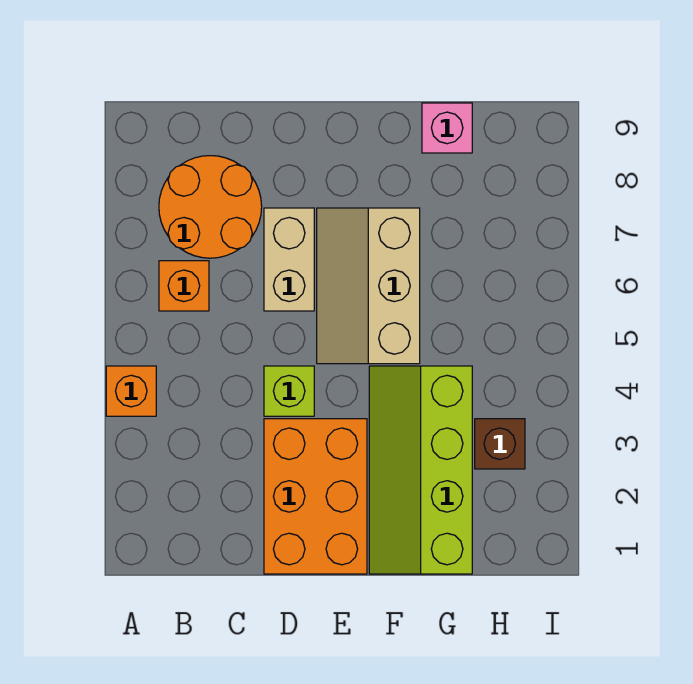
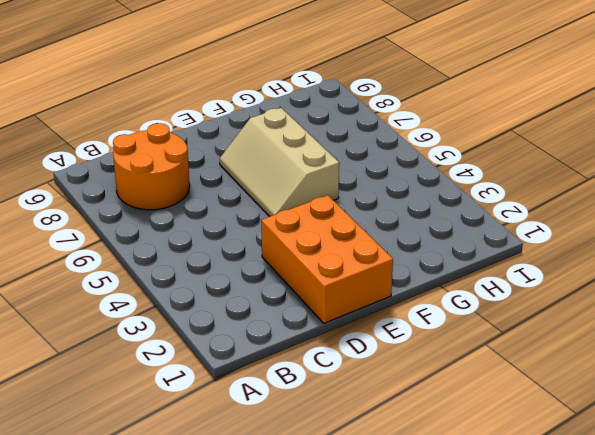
none -> orange brick A4 level 1
none -> orange brick B6 level 1

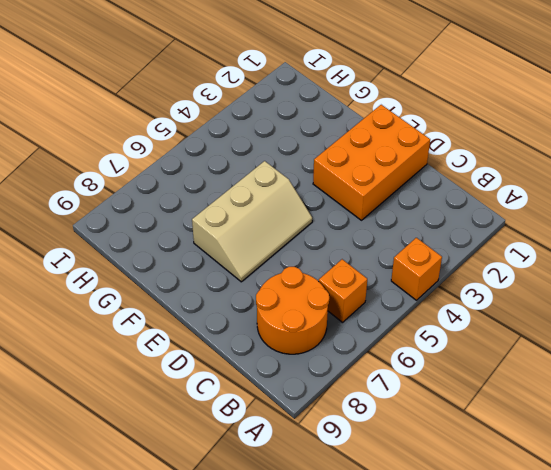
none -> lime brick D4 level 1
none -> tan brick D6:D7 level 1

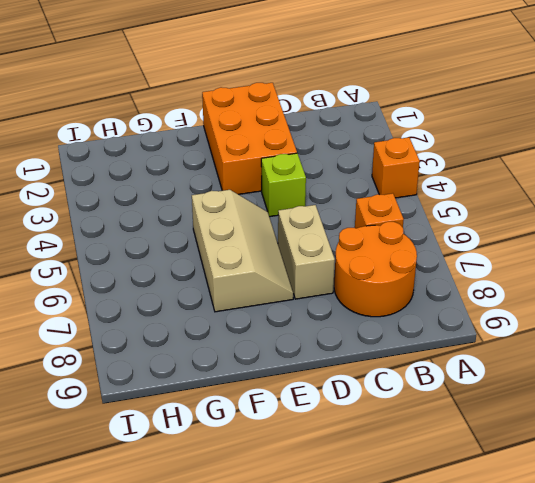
none -> lime slope F1:G4 level 1 top G
none -> pink brick G9 level 1

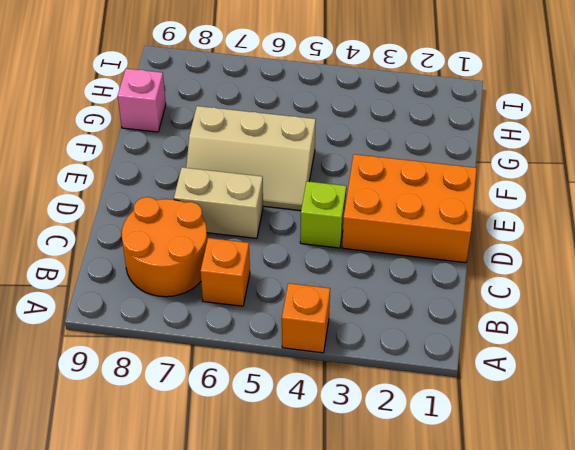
none -> lime slope F1:G4 level 1 top G
none -> brown brick H3 level 1

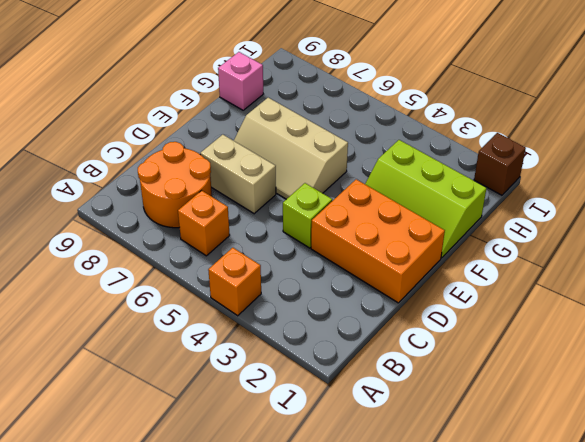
lime slope F1:G3 level 1 top G -> lime slope F1:G4 level 1 top G
brown brick I1 level 1 -> brown brick H3 level 1

